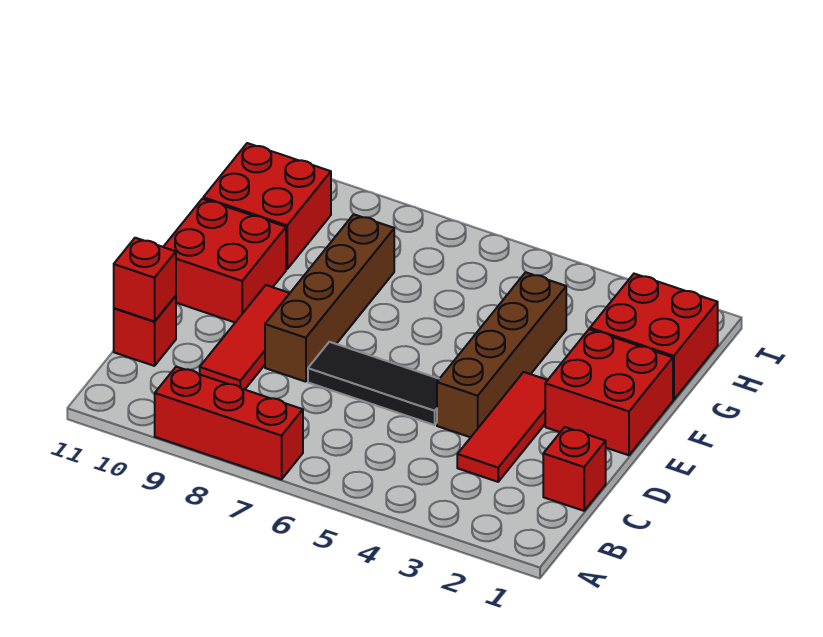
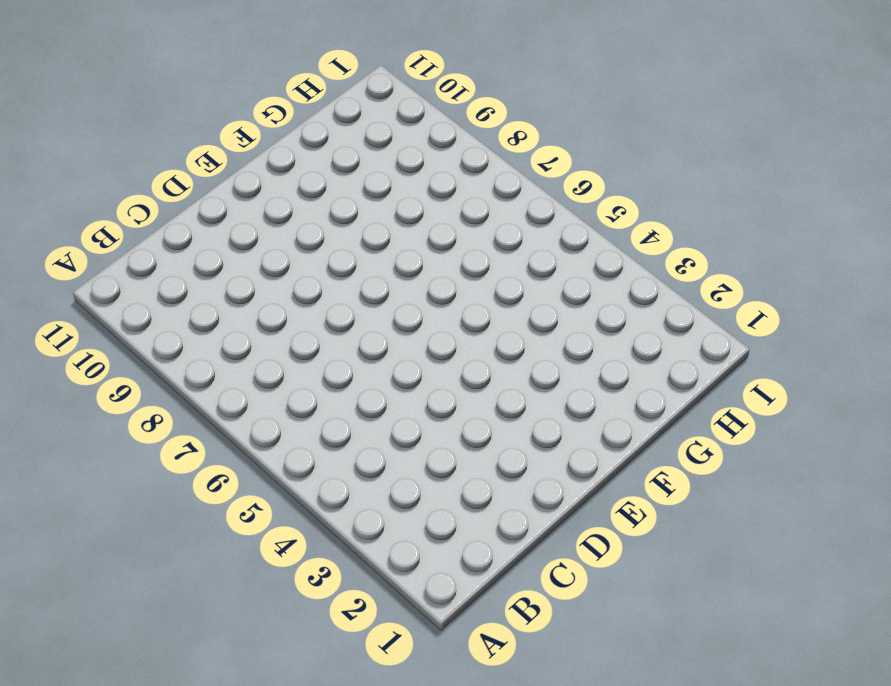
none -> red brick A7:A9 level 1
none -> red brick C1 level 1
none -> red tile C3:E3 level 1

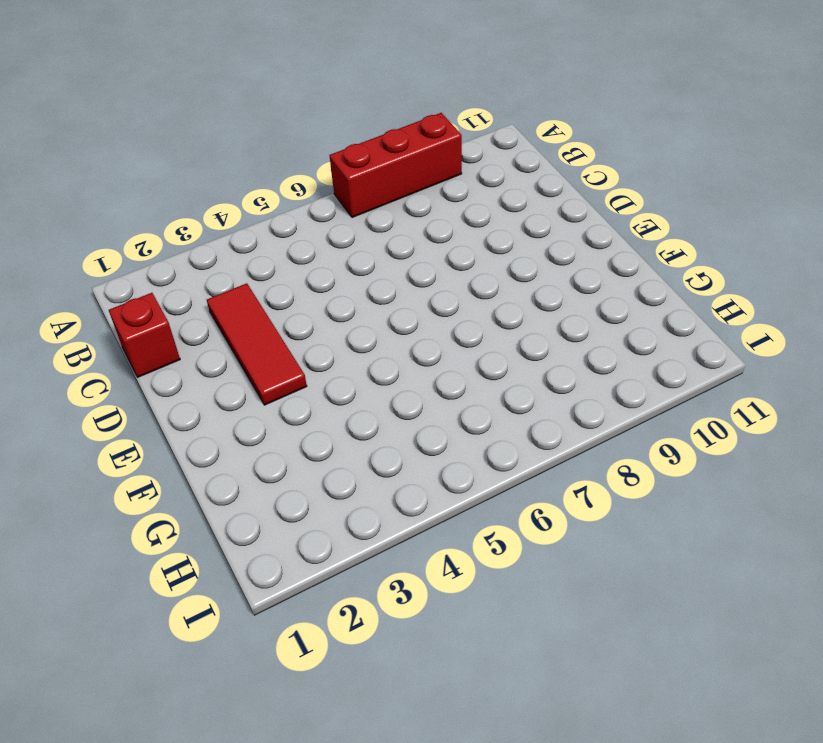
none -> red tile C9:E9 level 1
none -> red brick C11 level 1
none -> brown brick D4:G4 level 1

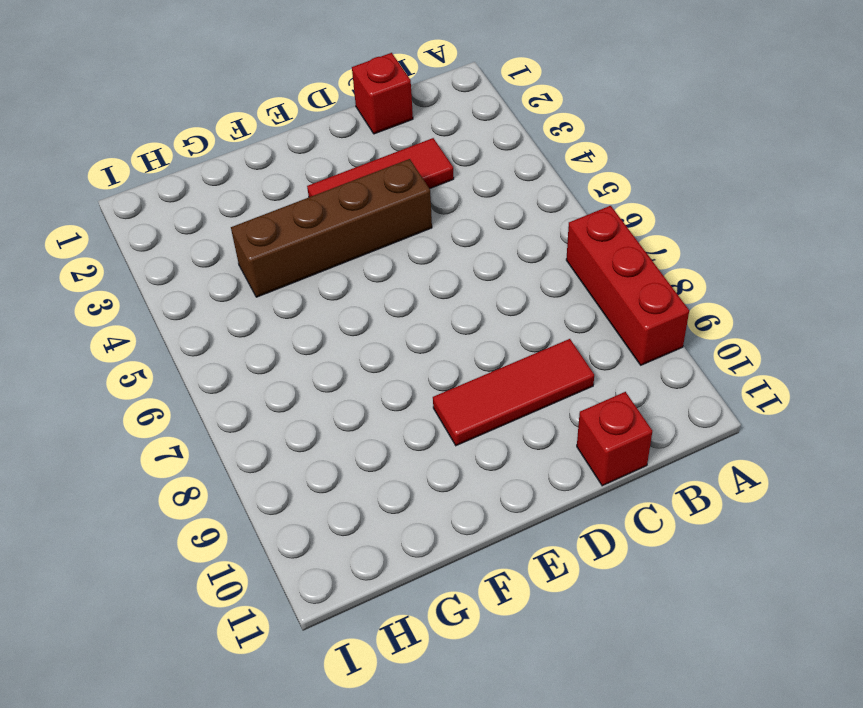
none -> black tile D5:D7 level 1
none -> brown brick D8:G8 level 1
none -> red brick E1:F2 level 1

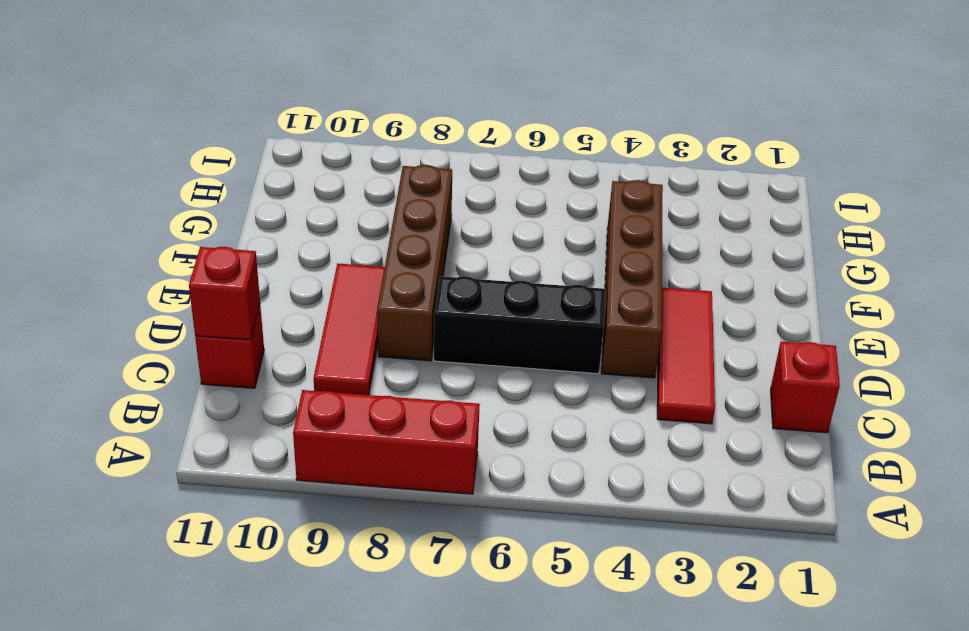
black brick D5:D7 level 1 -> black tile D5:D7 level 1
none -> red brick E1:F2 level 1
none -> red brick E10:F11 level 1
none -> red brick G1:H2 level 1

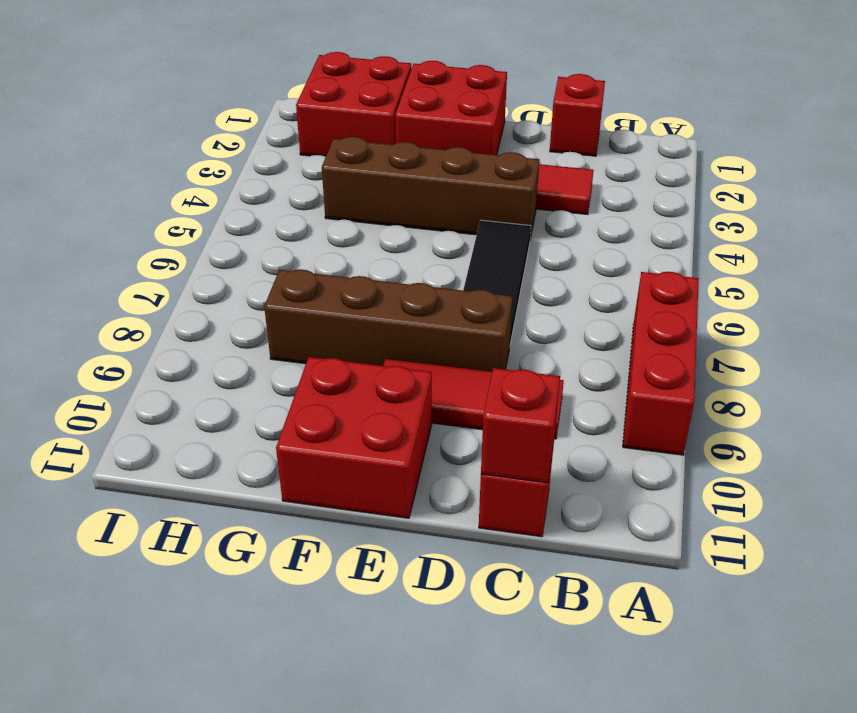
none -> red brick G10:H11 level 1

